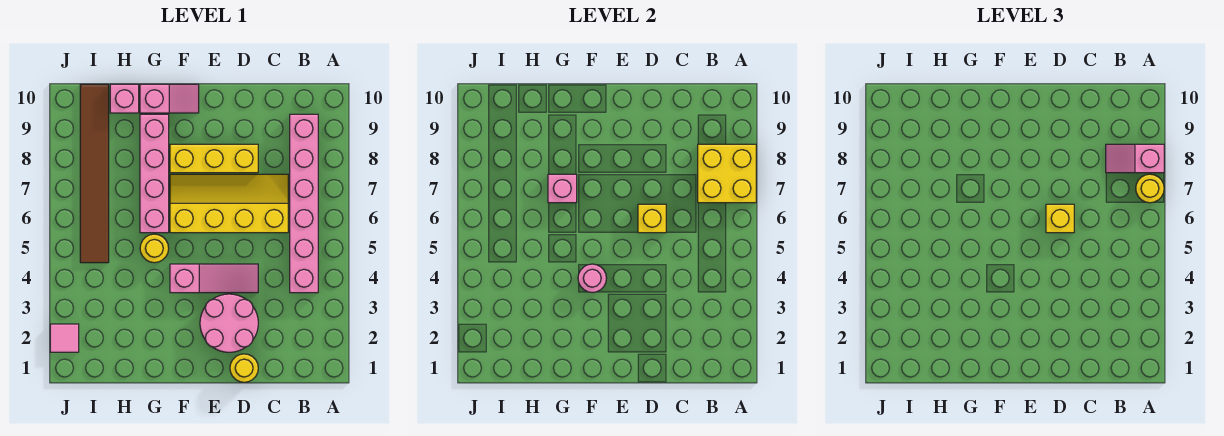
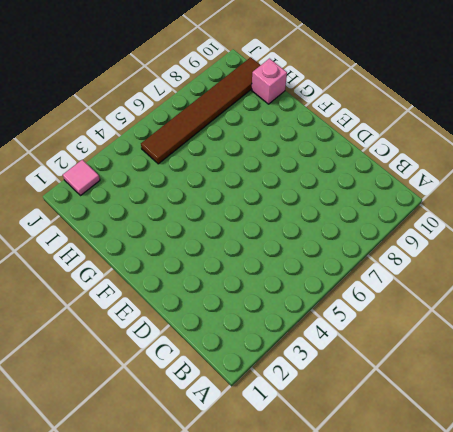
none -> pink brick B4:B9 level 1
none -> yellow slope C6:F7 level 1 top 6
none -> yellow round brick D1 level 1

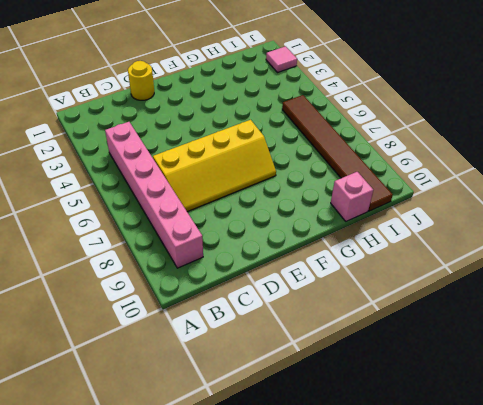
none -> pink round brick D2:E3 level 1
none -> pink slope D4:F4 level 1 top F
none -> yellow brick D8:F8 level 1

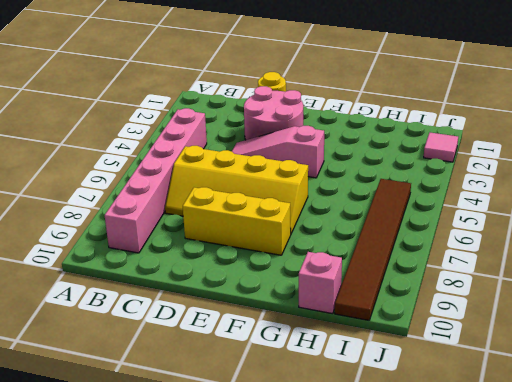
none -> pink slope F10:G10 level 1 top G
none -> yellow round brick G5 level 1
none -> pink brick G6:G9 level 1

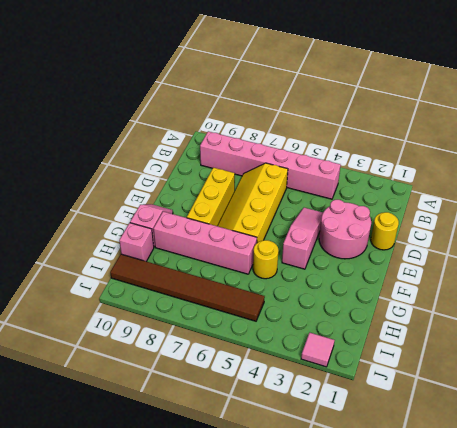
none -> yellow brick A7:B8 level 2
none -> yellow brick D6 level 2
none -> pink round brick F4 level 2

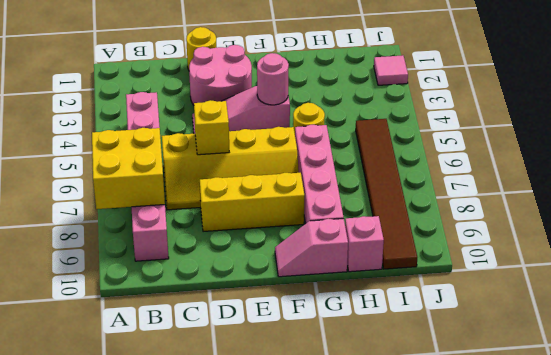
none -> pink brick G7 level 2
none -> yellow round brick A7 level 3
none -> pink slope A8:B8 level 3 top A

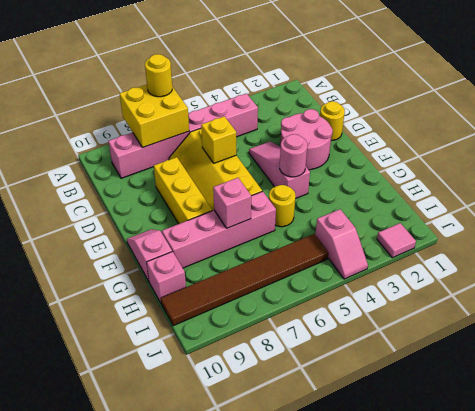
pink slope I4:J4 level 1 top I -> pink slope A8:B8 level 3 top A
none -> yellow brick D6 level 3

